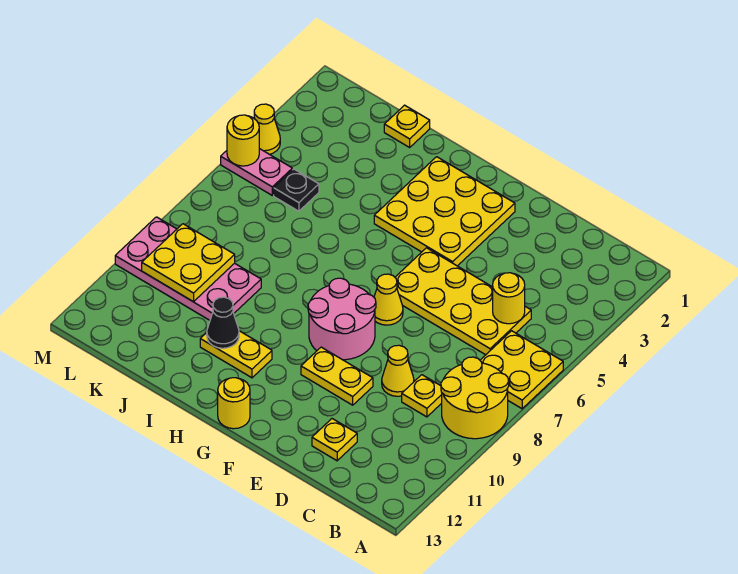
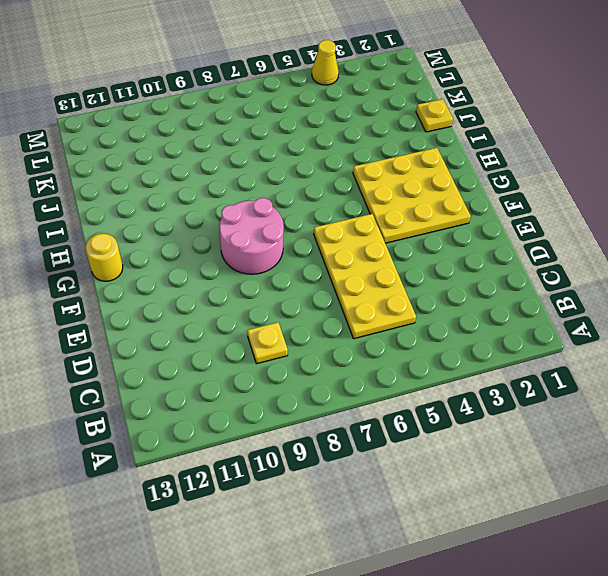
none -> yellow plate A6:B7 level 1
none -> yellow round brick A8:B9 level 1
none -> yellow cone D9 level 1

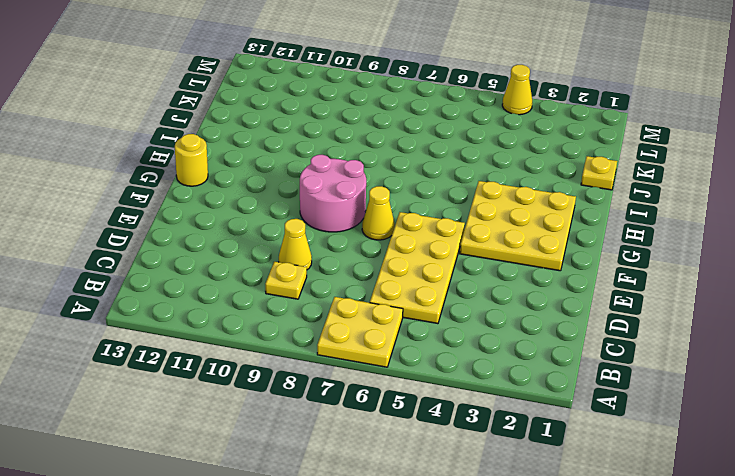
none -> yellow round brick A8:B9 level 1
none -> yellow plate D12 level 1
none -> yellow plate E10:F10 level 1

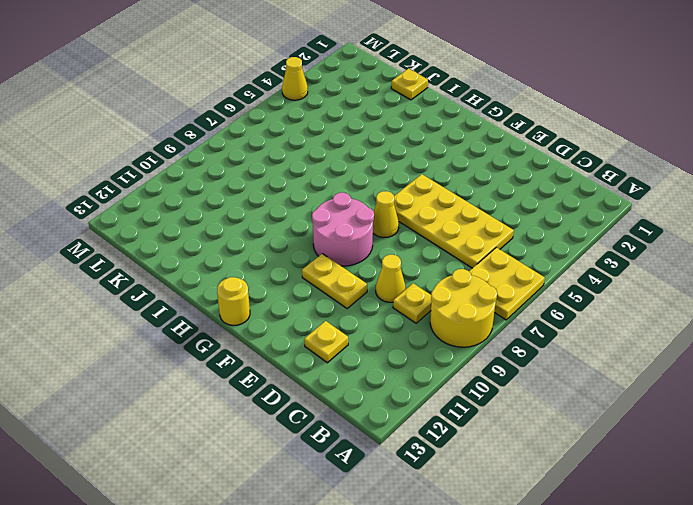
none -> yellow plate F2:H4 level 1
none -> yellow plate H11:I11 level 1
none -> pink plate J9:M10 level 1

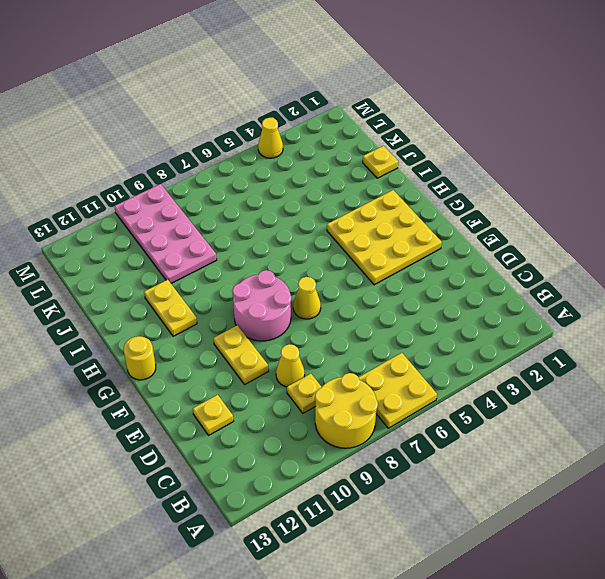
none -> yellow plate C5:F6 level 1
none -> black plate K5 level 1
none -> pink plate L5:M5 level 1

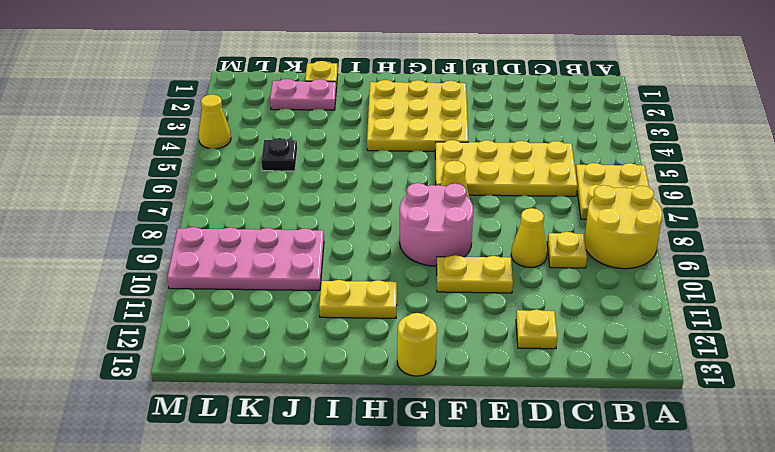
pink plate J2:K2 level 1 -> pink plate L5:M5 level 1
none -> yellow round brick C5 level 2
none -> black cone I11 level 2
none -> yellow plate K9:L10 level 2

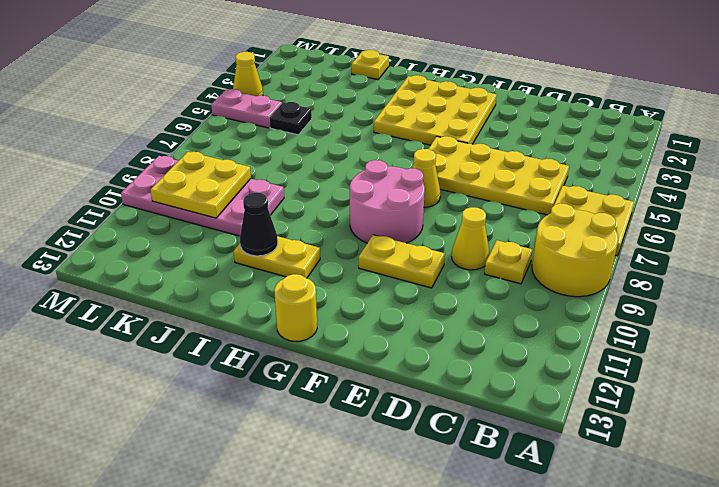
none -> yellow plate D12 level 1
none -> yellow round brick C5 level 2
none -> yellow round brick M5 level 2

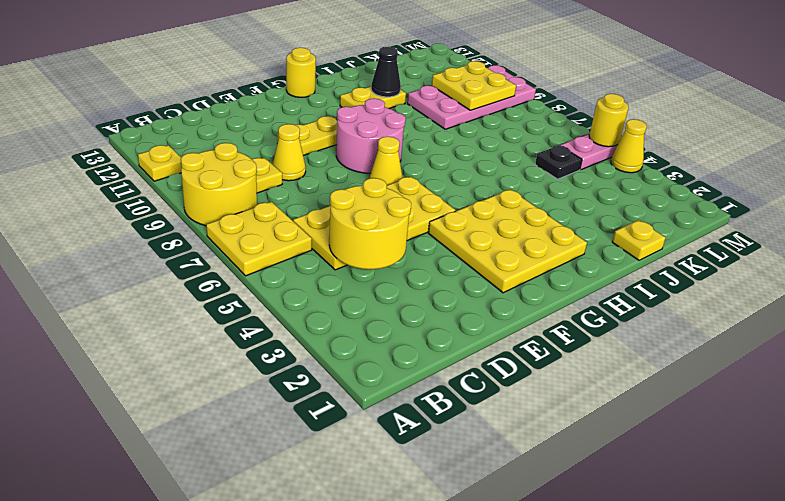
yellow plate A11 level 1 -> yellow plate D12 level 1
yellow round brick C4:D5 level 2 -> yellow round brick C5 level 2

